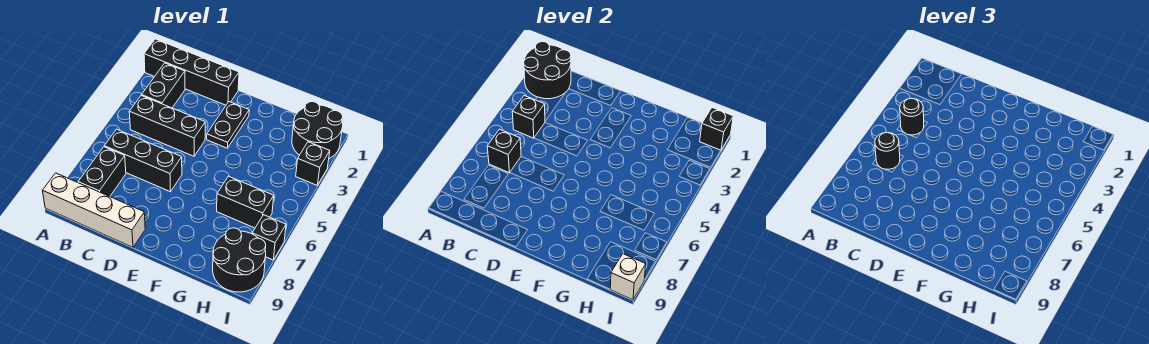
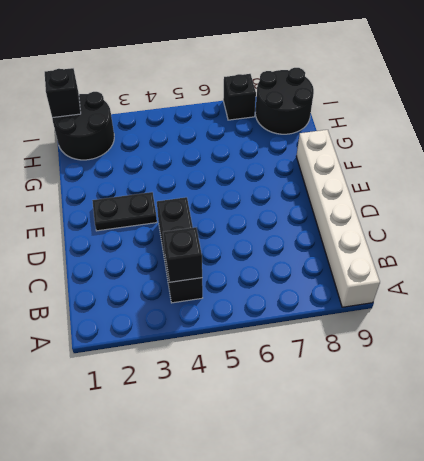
white brick A9:F9 level 1 -> white brick A9:D9 level 1
none -> black brick A1:D1 level 1
none -> black brick B2:B3 level 1
none -> black brick B6:D6 level 1

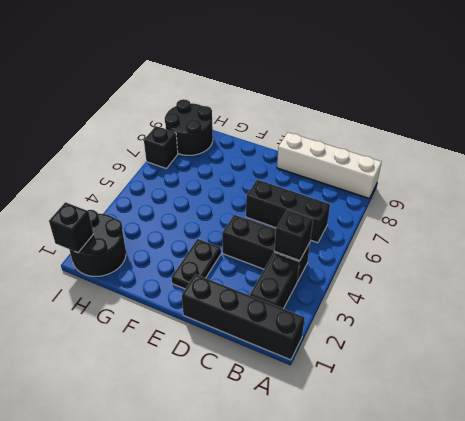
none -> black brick B7:B8 level 1
none -> black brick G6:H6 level 1
none -> black brick I3 level 1

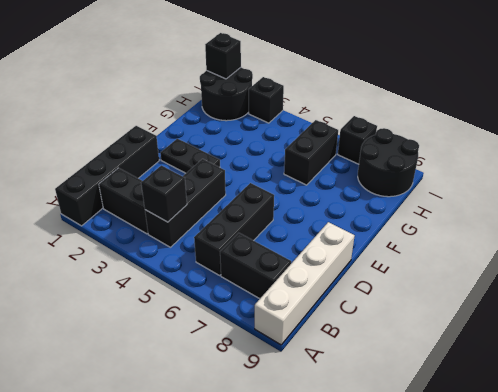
none -> black round brick A1:B2 level 2
none -> black brick B6 level 2
none -> white brick I9 level 2

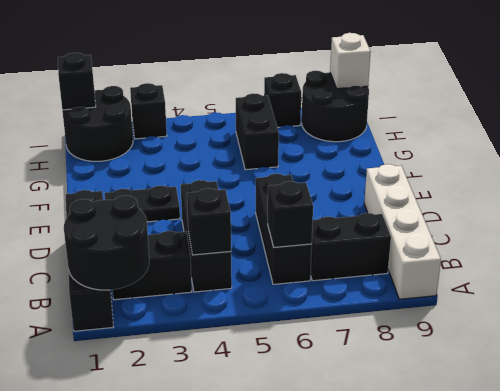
none -> black round brick B4 level 3
none -> black round brick B6 level 3

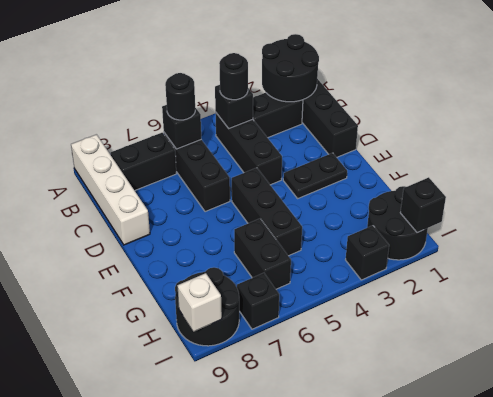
black brick E5:G5 level 1 -> none

